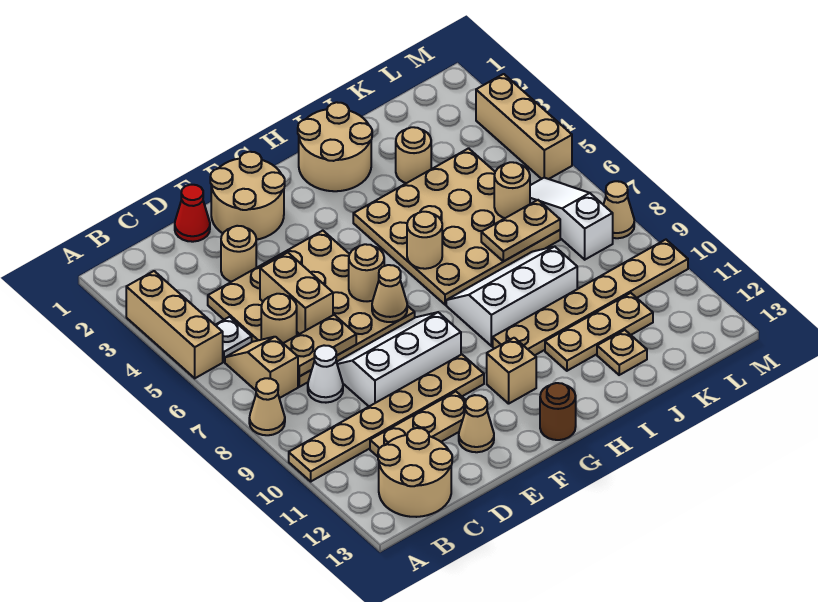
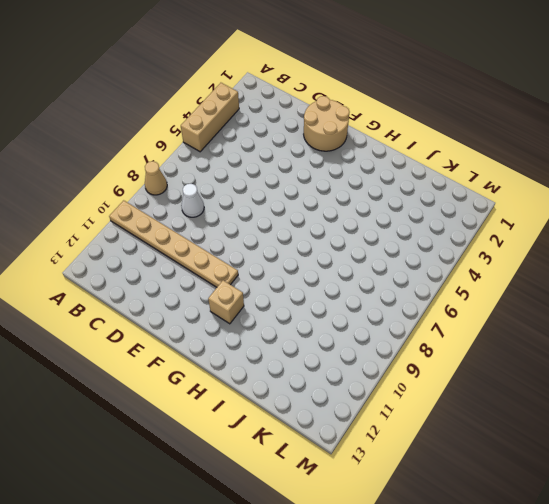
none -> white plate B5 level 1
none -> tan slope B6:B7 level 1 top 7
none -> tan round brick B12:C13 level 1
none -> tan plate C4:F7 level 1

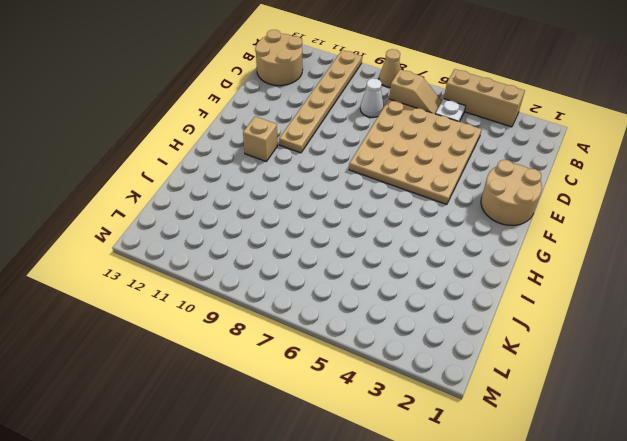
none -> tan plate C11:E11 level 1
none -> red cone D1 level 1
none -> tan round brick D3 level 1
none -> white slope D8:F9 level 1 top 9

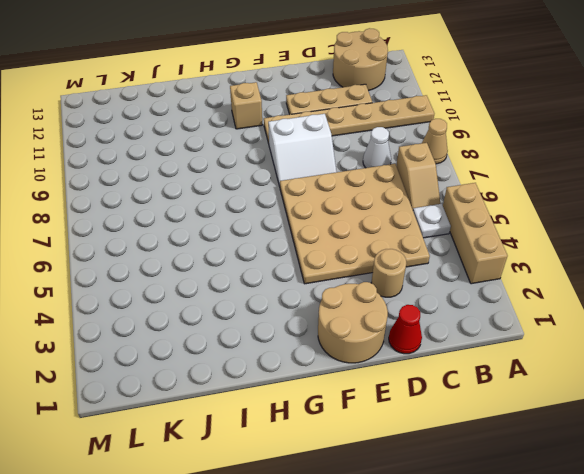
white slope E8:F9 level 1 top 9 -> white slope D8:F9 level 1 top 9
none -> tan cone E12 level 1
none -> brown round brick G13 level 1
none -> tan round brick H1:I2 level 1
none -> tan plate H4:K7 level 1

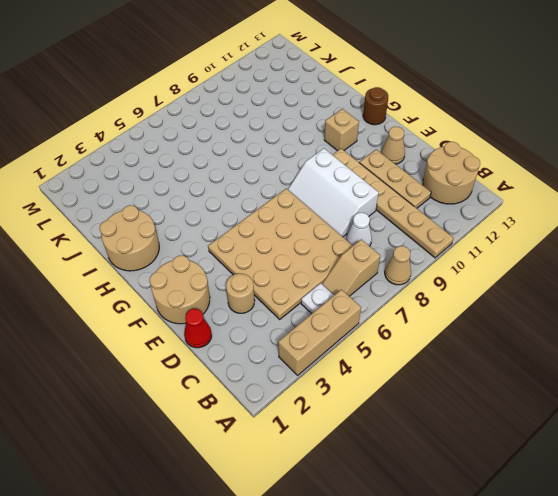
none -> tan plate H4:K7 level 1
none -> white slope H8:J9 level 1 top 9
none -> tan plate H10:M10 level 1
none -> tan plate I11:K11 level 1

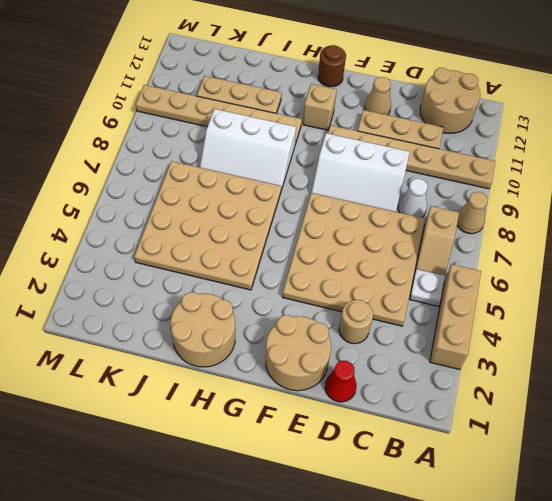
none -> tan round brick J3 level 1
none -> tan plate J12 level 1
none -> white slope L6:L8 level 1 top 8
none -> tan brick M3:M5 level 1

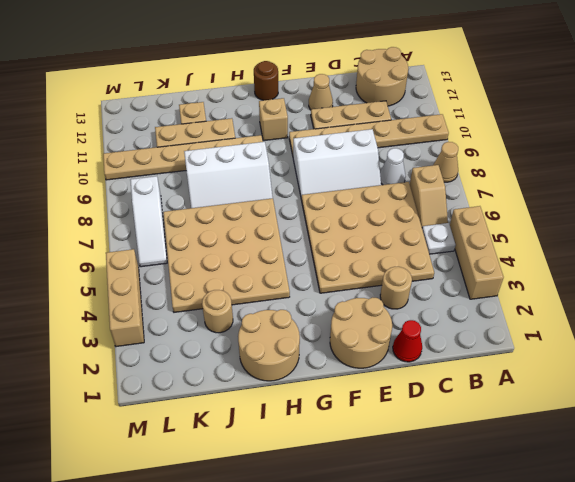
none -> tan cone M8 level 1
none -> tan round brick C6 level 2
none -> tan plate C7:D7 level 2
none -> tan brick D5:D6 level 2

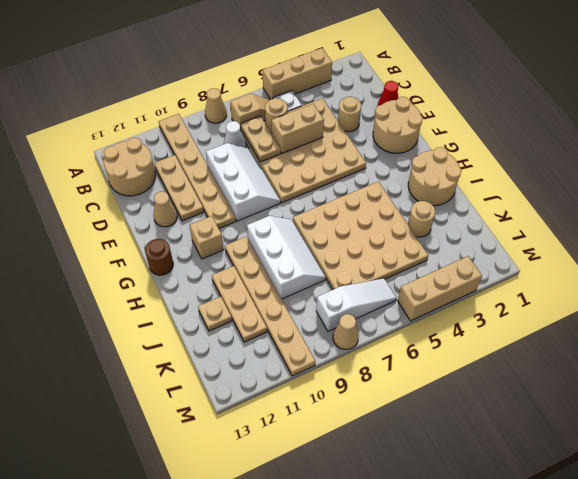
none -> tan round brick F6 level 2
none -> tan cone F7 level 2
none -> tan round brick H6 level 2
none -> tan plate J7:K7 level 2

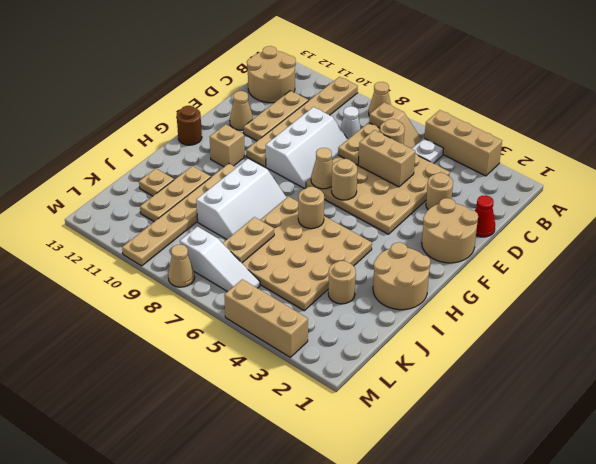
none -> tan round brick K6 level 2

